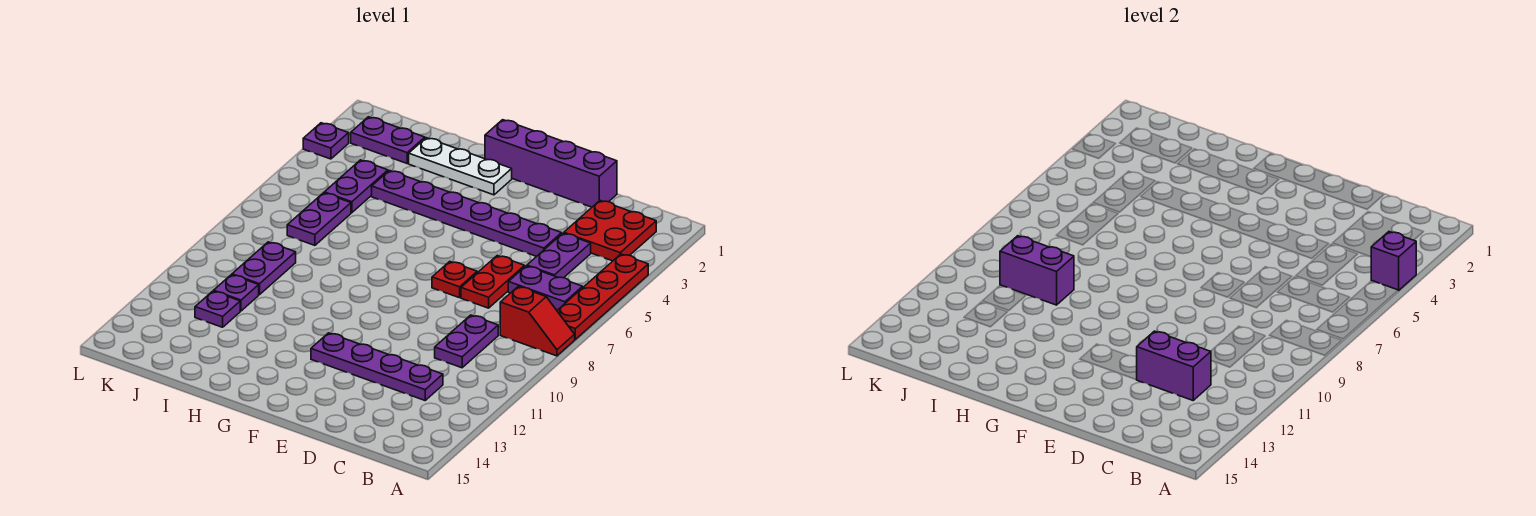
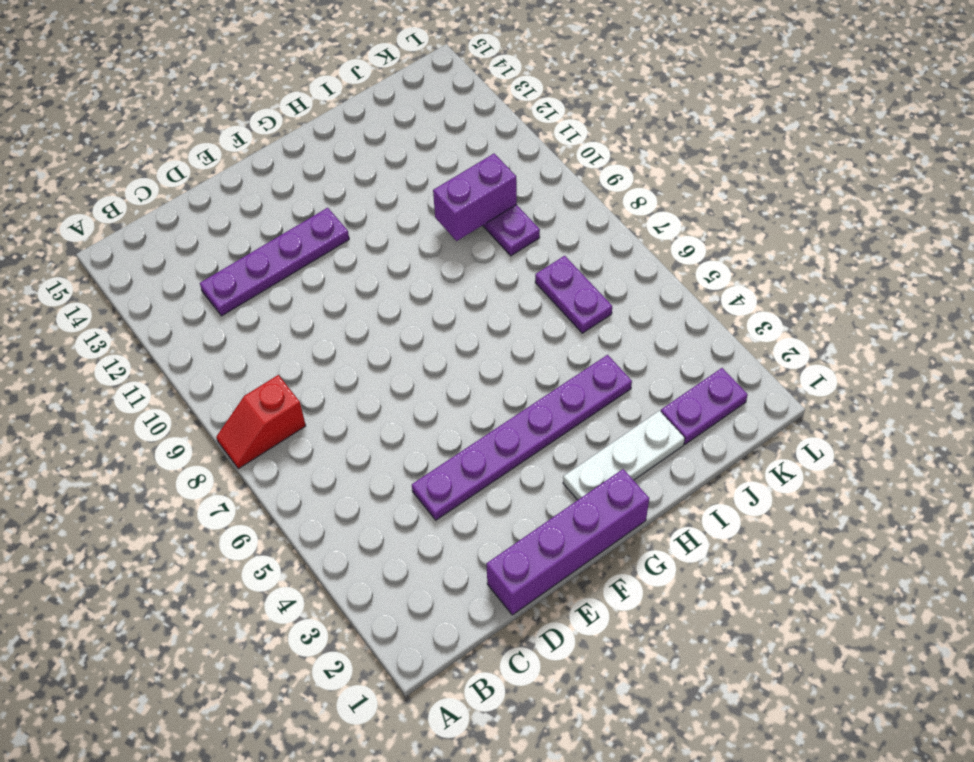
none -> red plate A4:A7 level 1
none -> red plate B2:C3 level 1
none -> purple plate B6:C6 level 1

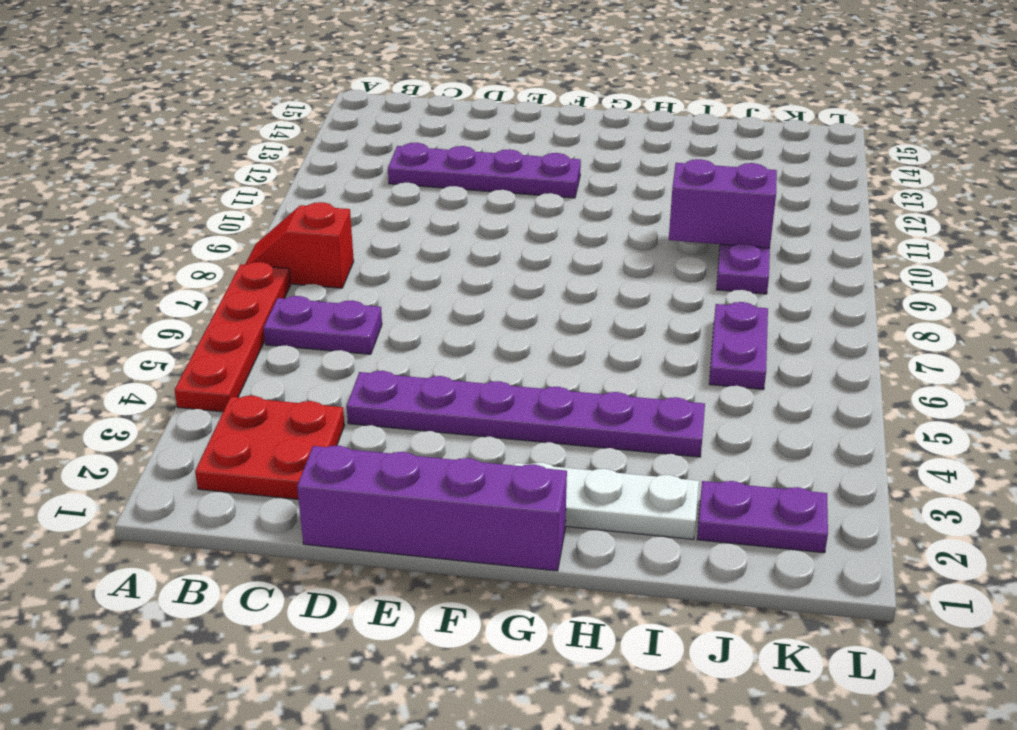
none -> purple plate C4:C5 level 1
none -> purple plate C9:C10 level 1
none -> red plate D6:D7 level 1

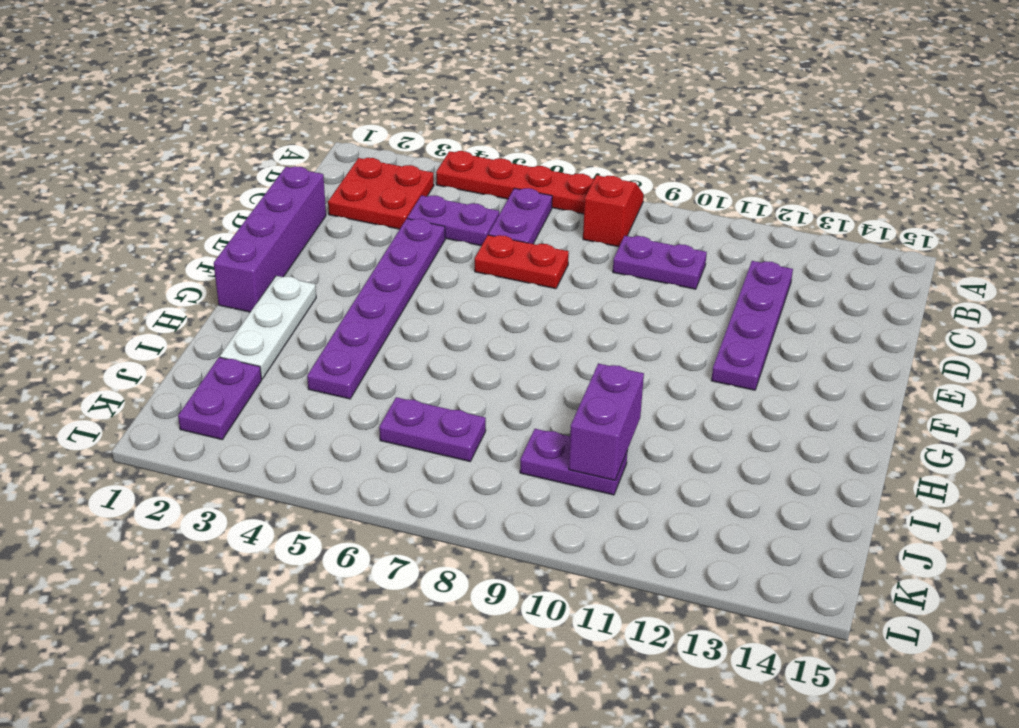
none -> red plate E7 level 1
none -> purple plate J4:J5 level 1
none -> purple plate J11 level 1

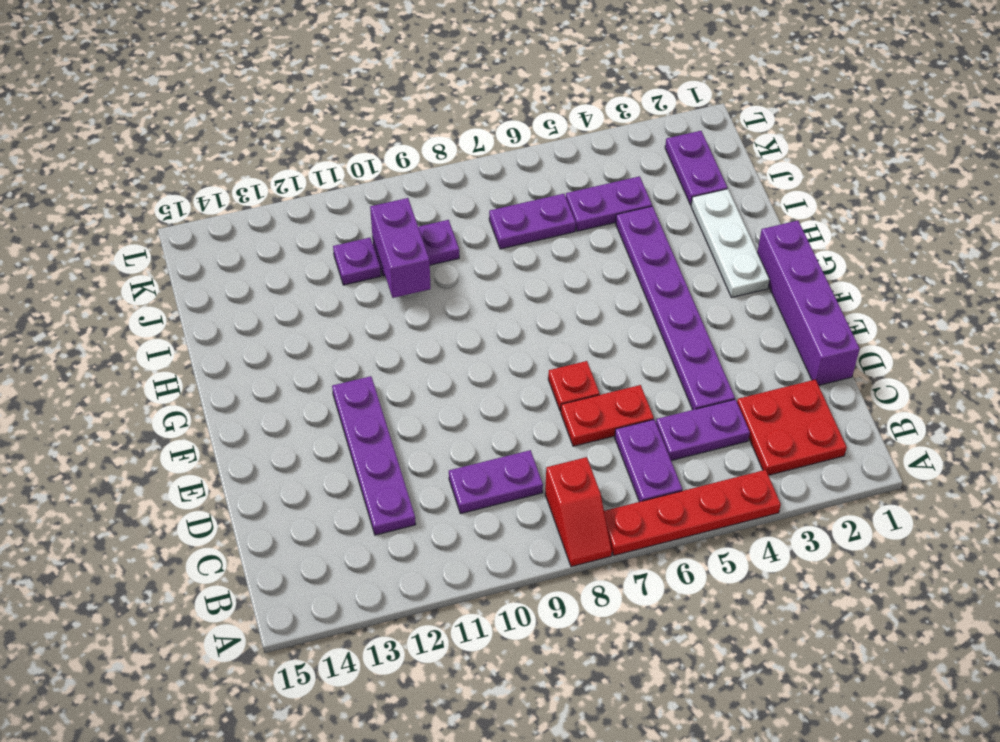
none -> purple plate J12 level 1
none -> purple plate L3 level 1
none -> purple brick A4 level 2

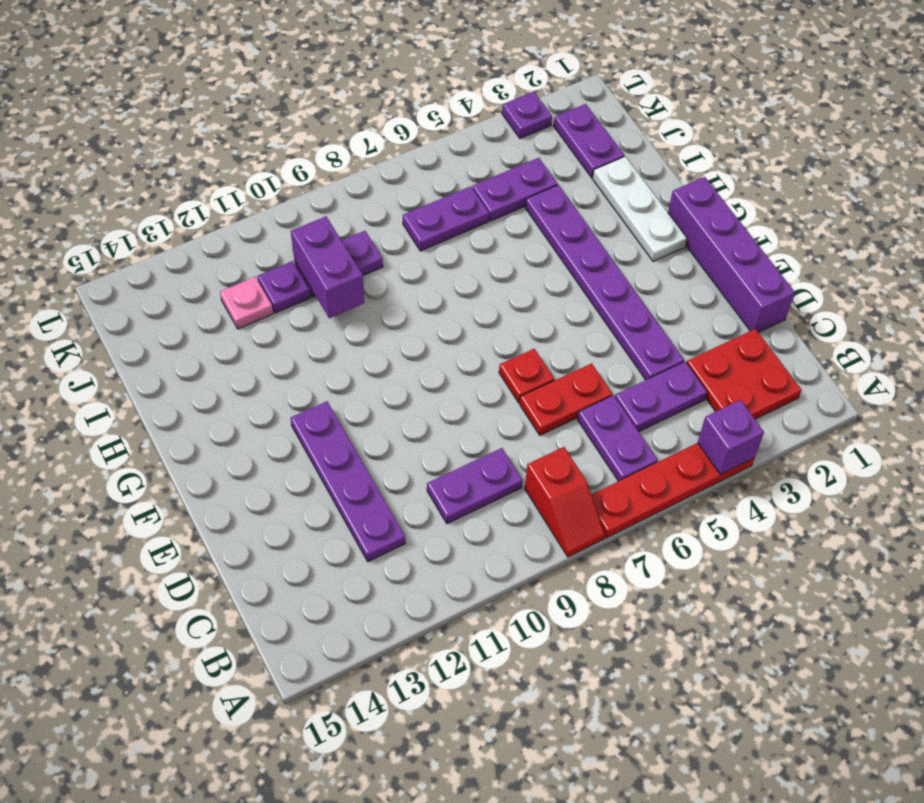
pink plate J12 level 1 -> purple plate J12 level 1
none -> purple brick C12:D12 level 2

